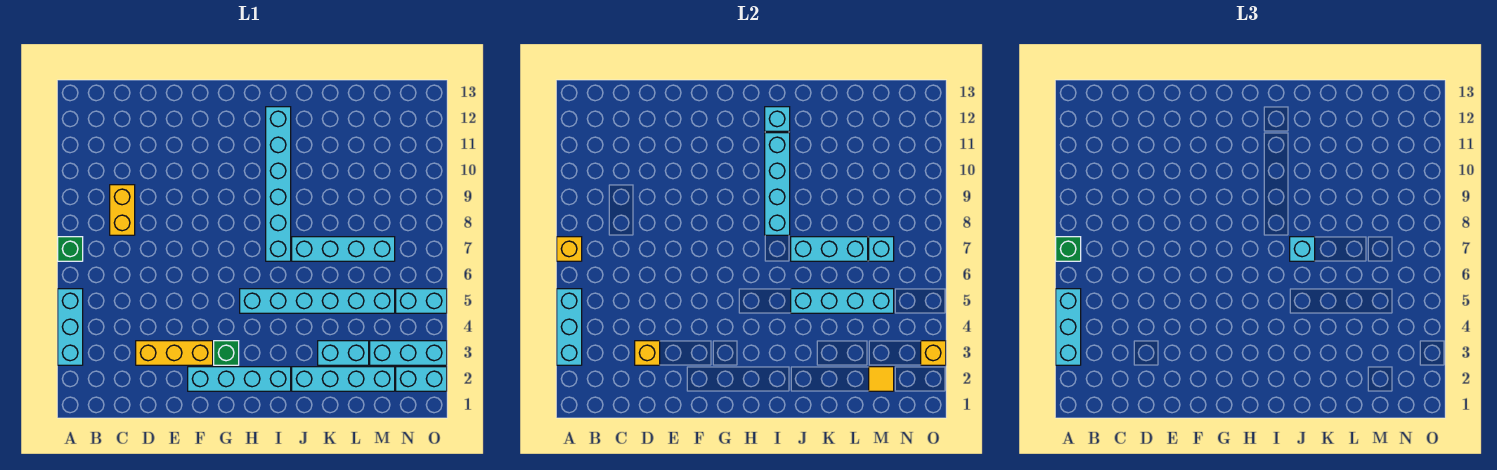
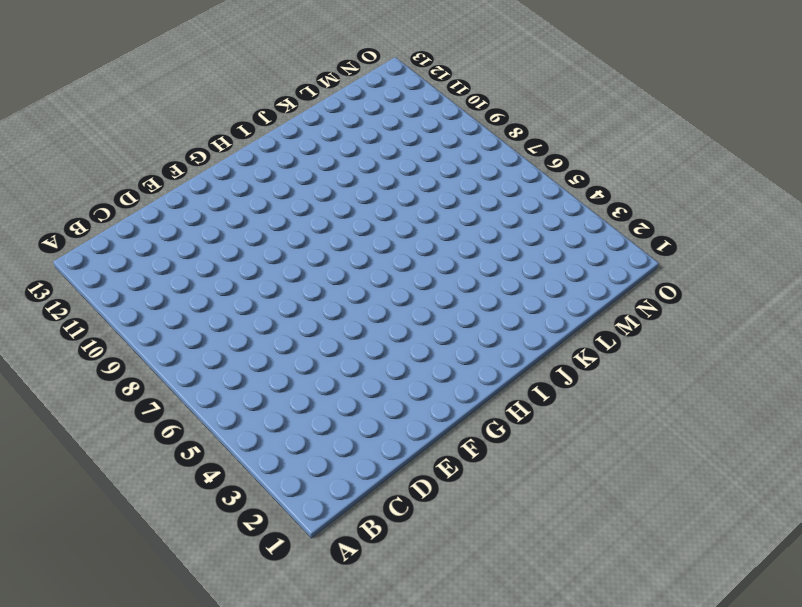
none -> cyan brick A3:A5 level 1
none -> green brick A7 level 1
none -> yellow brick C8:C9 level 1

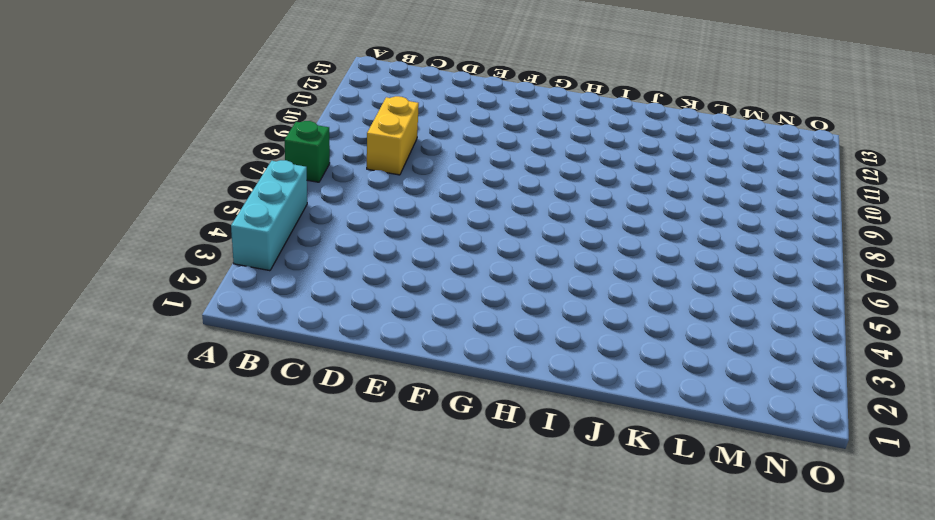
none -> yellow brick D3:F3 level 1
none -> cyan brick F2:I2 level 1
none -> green brick G3 level 1

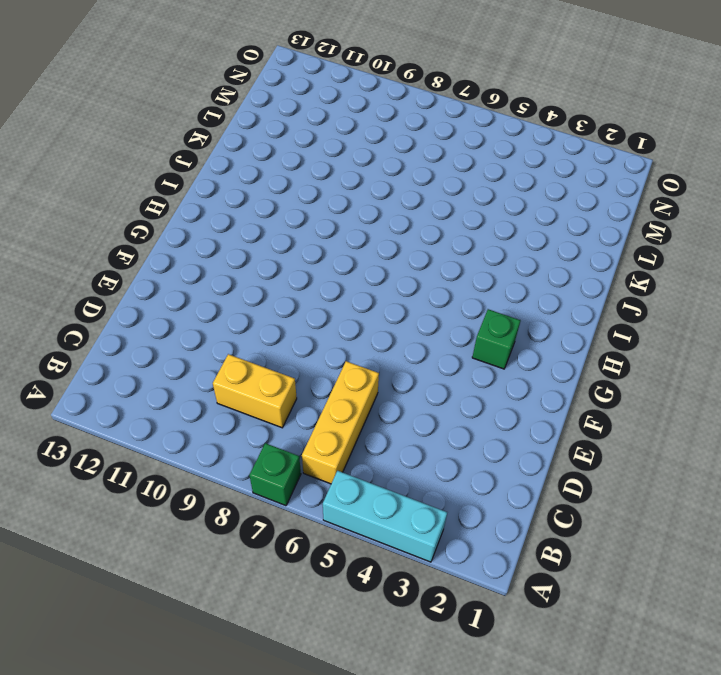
yellow brick B6:D6 level 1 -> yellow brick D3:F3 level 1
none -> cyan brick F2:I2 level 1
none -> cyan brick H5:M5 level 1
none -> cyan brick I7:I12 level 1

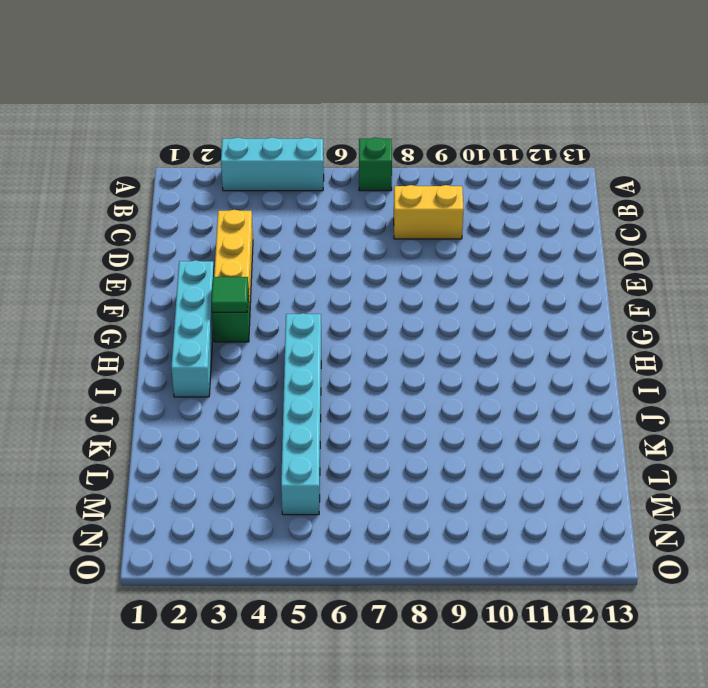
green tile G3 level 2 -> none
none -> cyan brick I7:I12 level 1
none -> cyan brick J2:M2 level 1
none -> cyan brick J7:M7 level 1

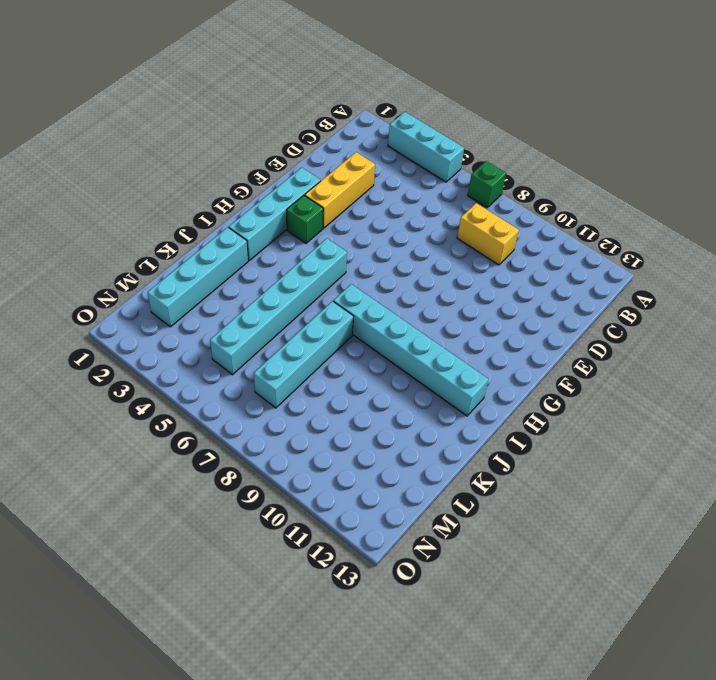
none -> cyan brick K3:L3 level 1
none -> cyan brick M3:O3 level 1
none -> cyan brick N2:O2 level 1

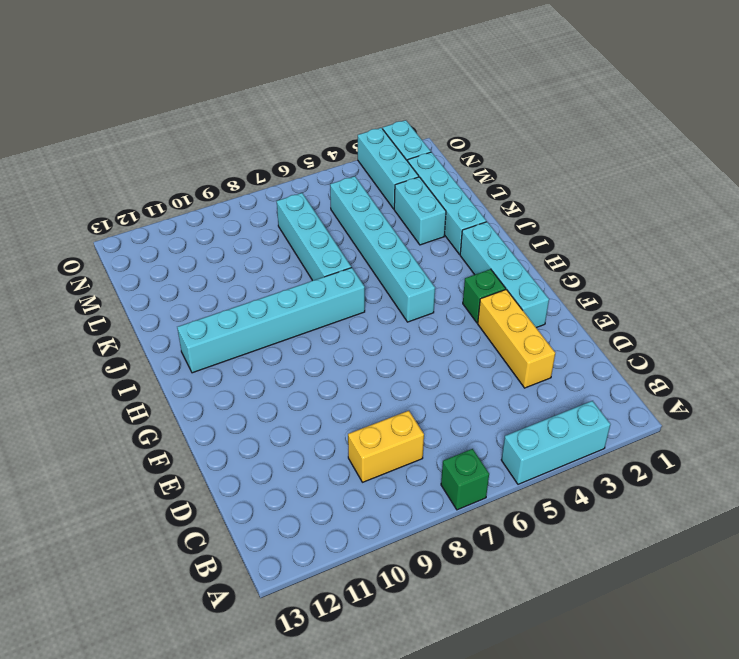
none -> cyan brick N5:O5 level 1
none -> cyan brick A3:A5 level 2
none -> yellow brick A7 level 2

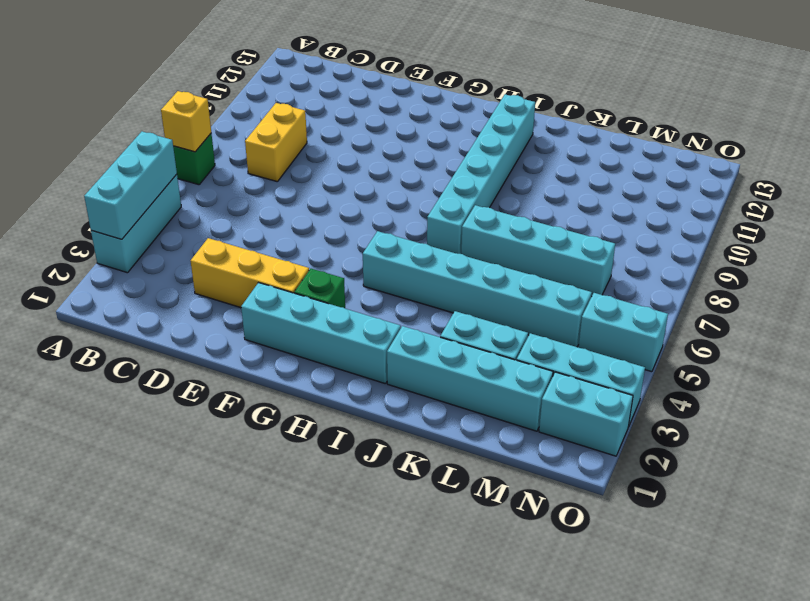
none -> yellow brick D3 level 2
none -> cyan brick I8:I11 level 2
none -> cyan brick I12 level 2

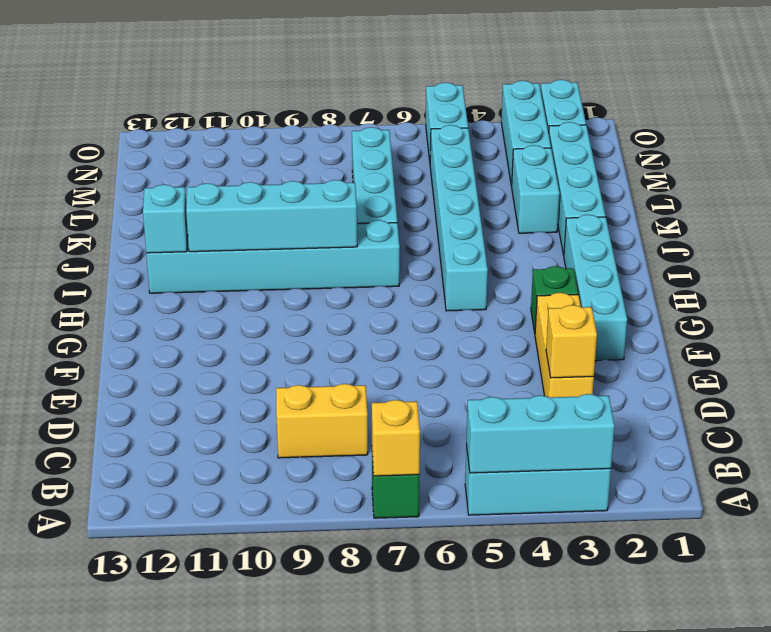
none -> cyan brick J5:M5 level 2
none -> cyan brick J7:L7 level 2
none -> yellow tile M2 level 2

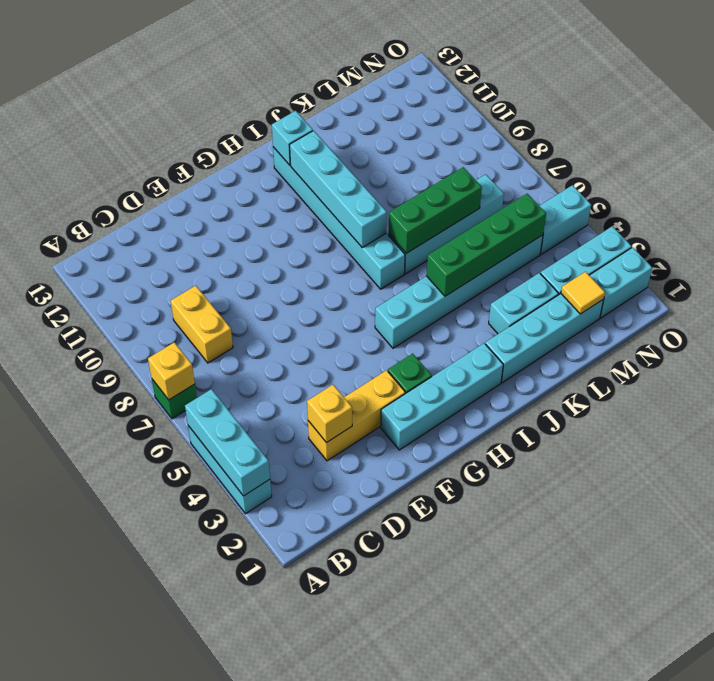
green brick J5:M5 level 2 -> cyan brick J5:M5 level 2
green brick J7:L7 level 2 -> cyan brick J7:L7 level 2
none -> cyan brick M7 level 2
none -> yellow brick O3 level 2
none -> cyan brick A3:A5 level 3

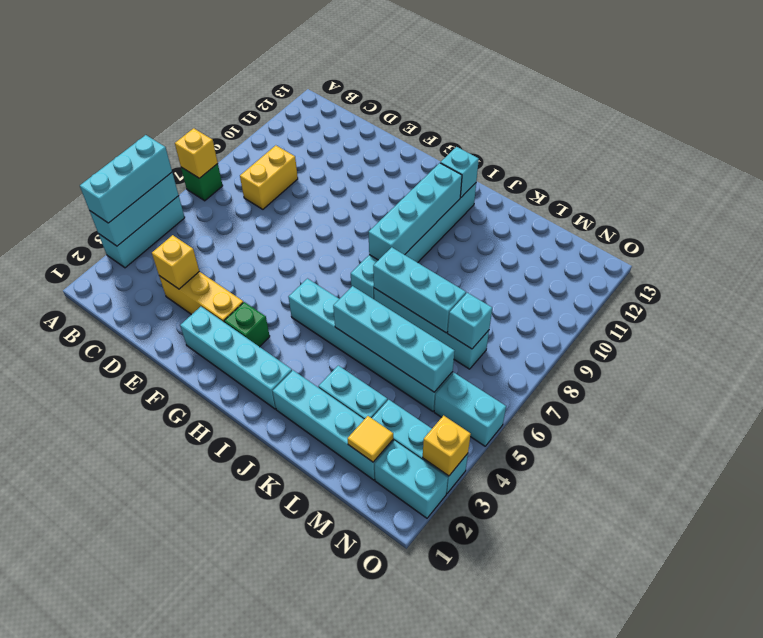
none -> green brick A7 level 3
none -> cyan brick J7 level 3

